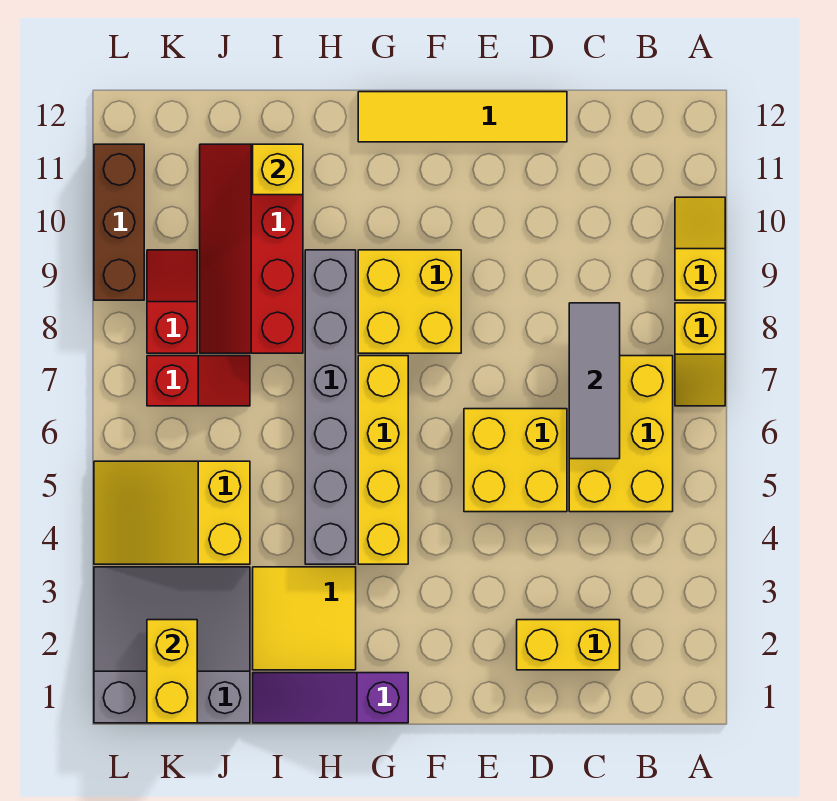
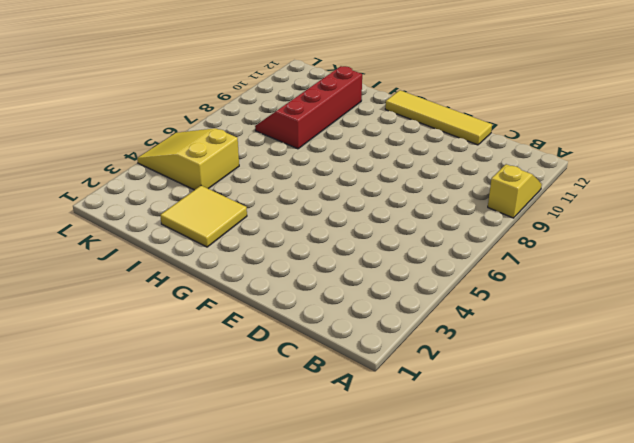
none -> yellow slope A7:A8 level 1 top 8
none -> yellow brick B5:C7 level 1
none -> yellow brick C2:D2 level 1

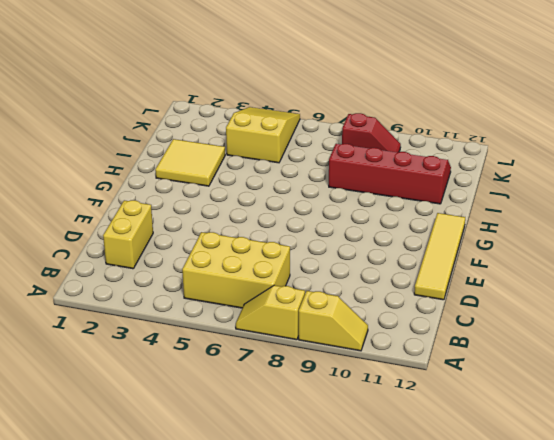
none -> yellow brick D5:E6 level 1
none -> yellow brick F8:G9 level 1
none -> purple slope G1:I1 level 1 top G

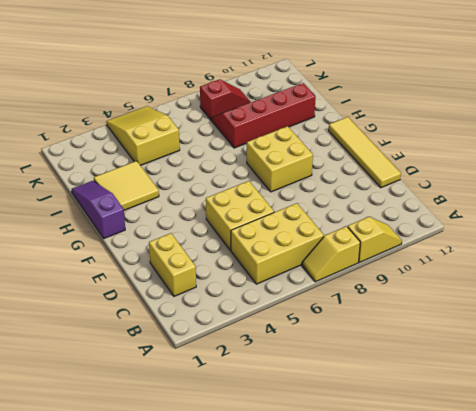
none -> yellow brick G4:G7 level 1
none -> grey brick H4:H9 level 1
none -> grey slope J1:L3 level 1 top 1

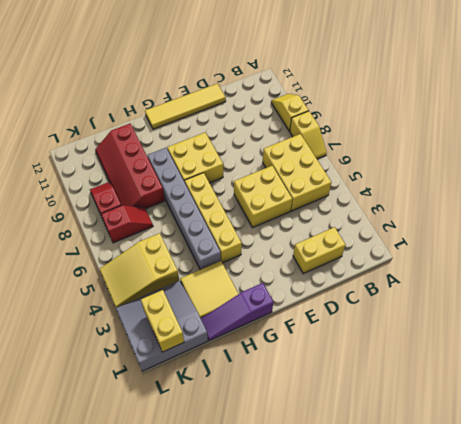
none -> brown brick L9:L11 level 1
none -> grey tile C6:C8 level 2
none -> yellow brick I11 level 2

